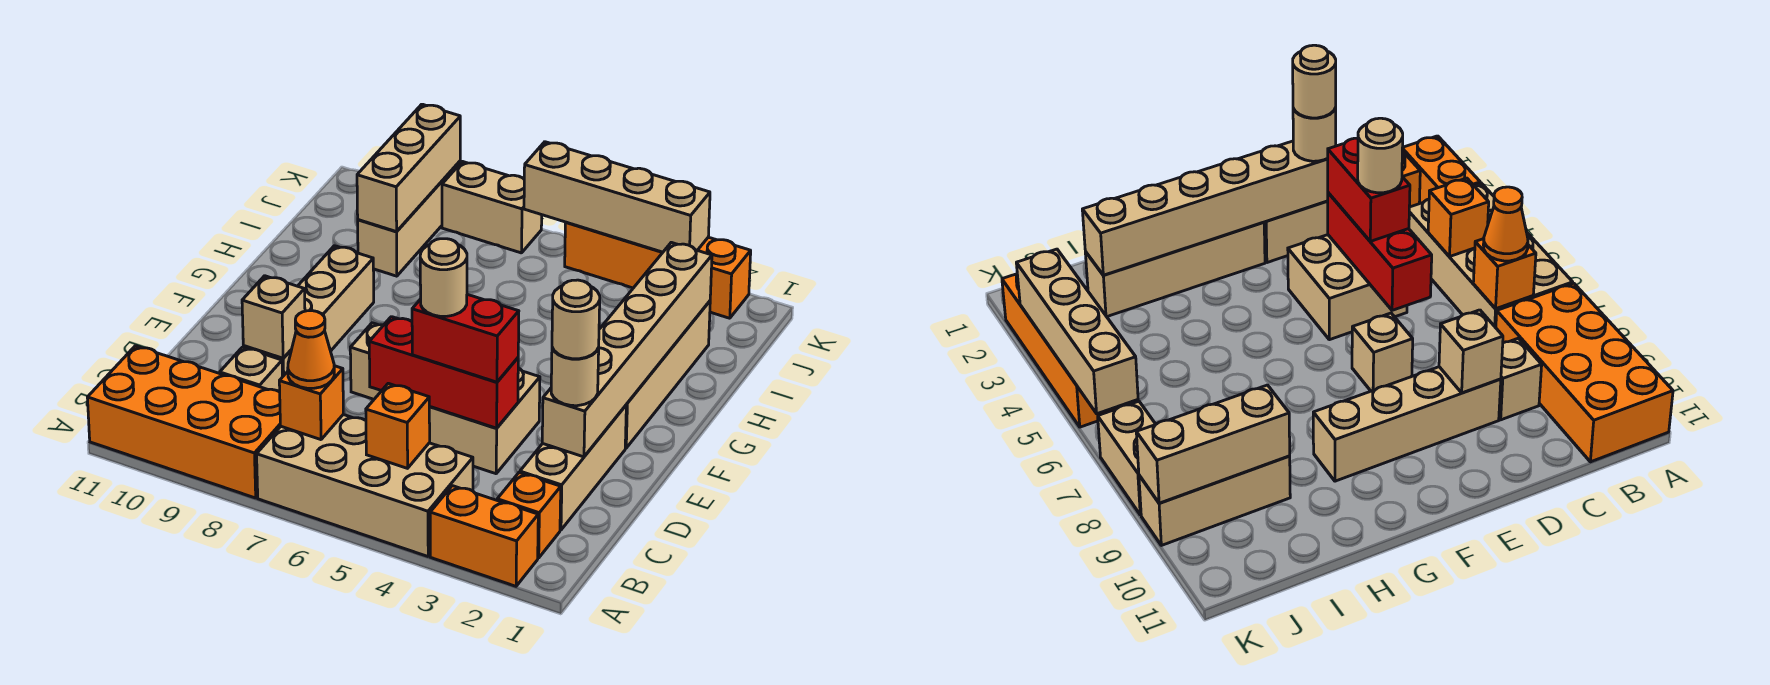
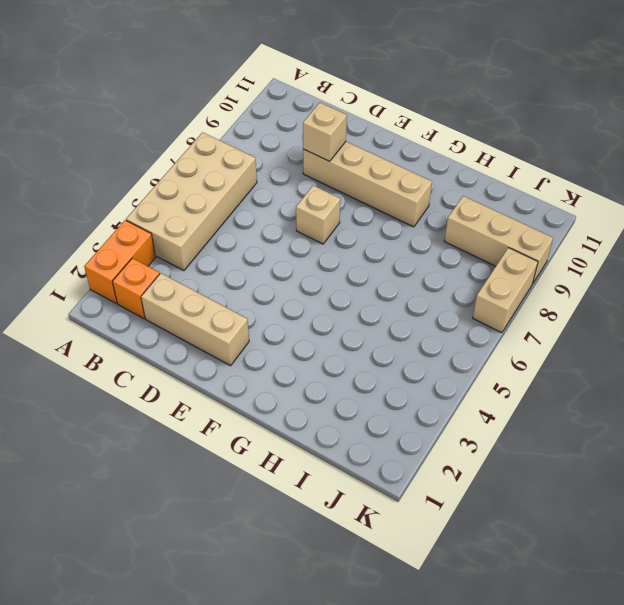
none -> orange brick A8:B11 level 1
none -> tan brick C9 level 1
none -> tan brick D4:E5 level 1

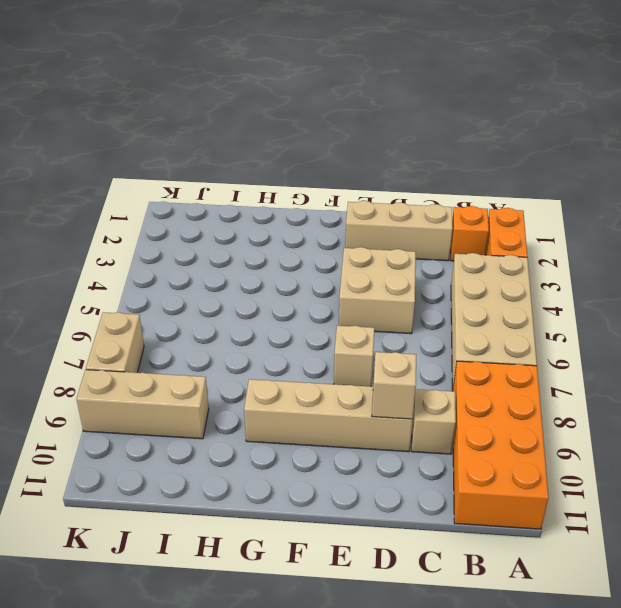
none -> tan brick F2:I2 level 1
none -> orange brick K2:K5 level 1
none -> orange brick B5 level 2

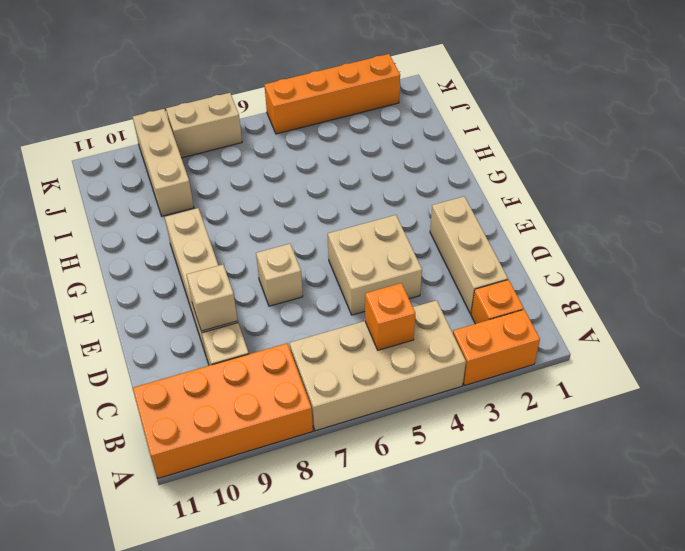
none -> tan brick F2:I2 level 1
none -> orange brick B7 level 2
none -> tan brick D2:I2 level 2

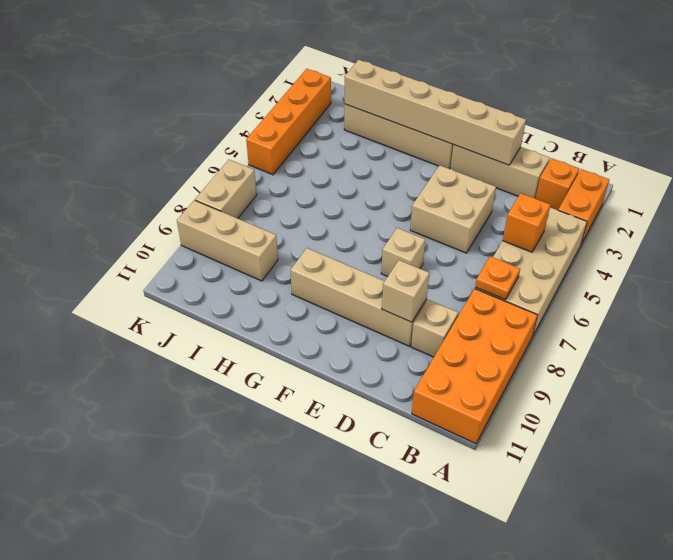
orange plate B7 level 2 -> orange brick B7 level 2
none -> red brick D4:D6 level 2
none -> tan brick I9:K9 level 2
none -> tan brick K3:K6 level 2

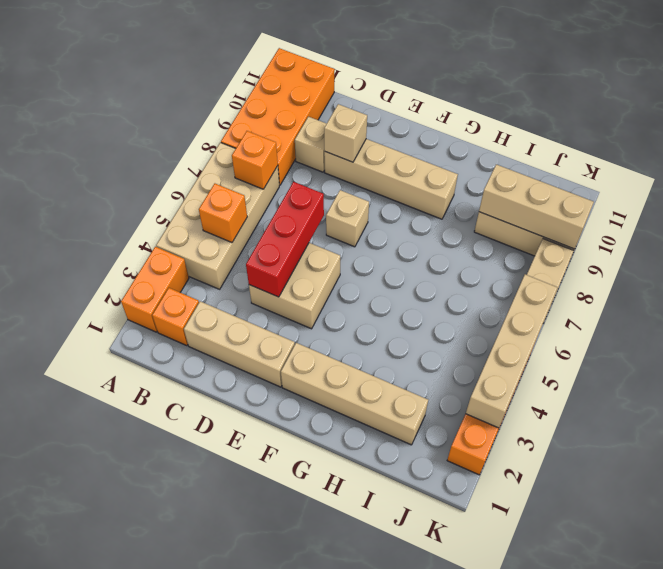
none -> tan brick D2:I2 level 2
none -> orange cone B7 level 3
none -> tan round brick D2 level 3

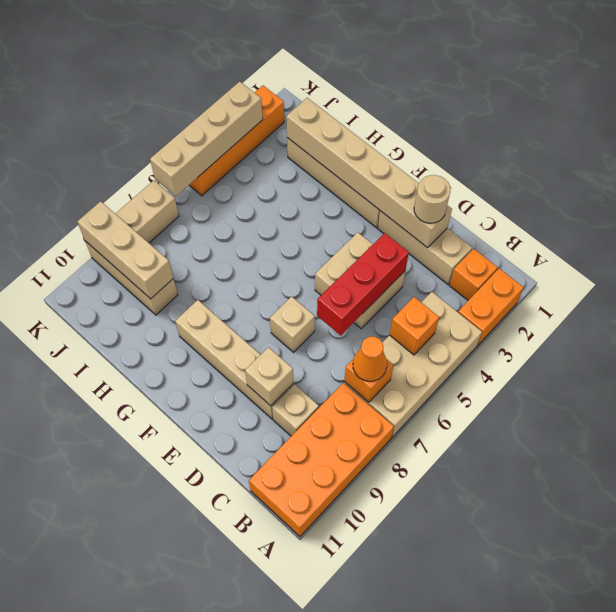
none -> red brick D4:D5 level 3
none -> tan round brick D2 level 4
none -> tan round brick D5 level 4

